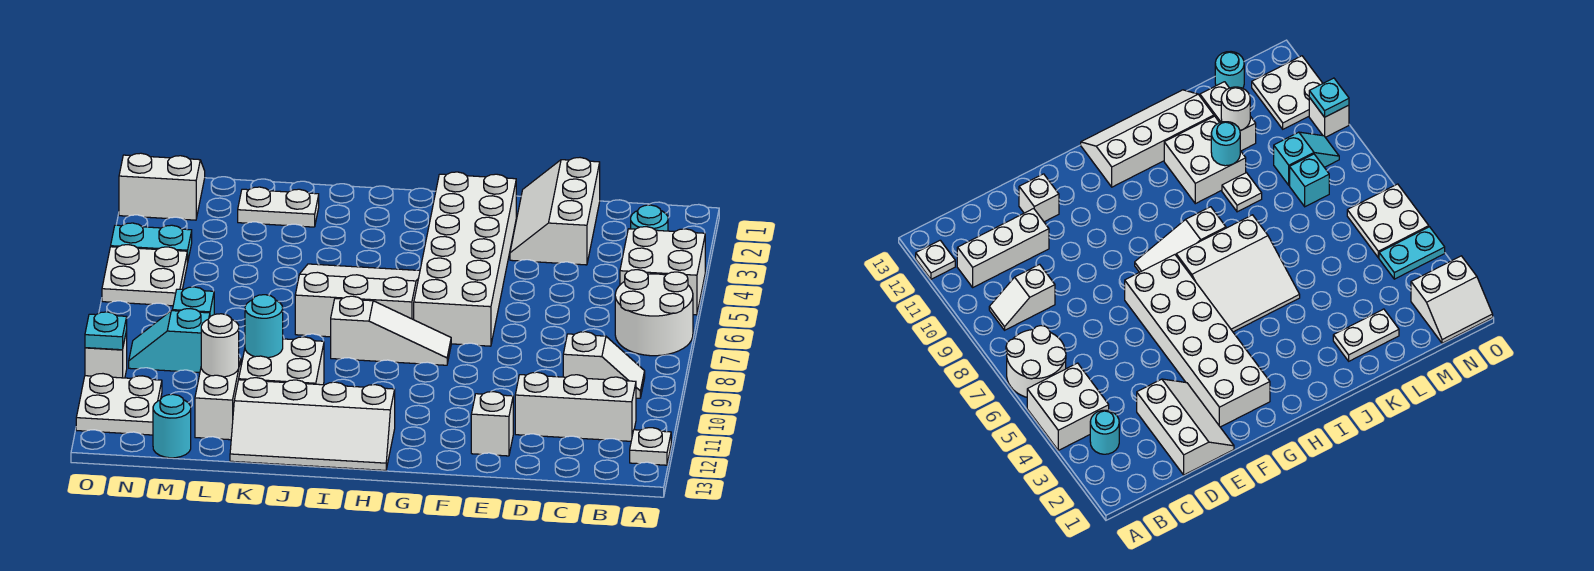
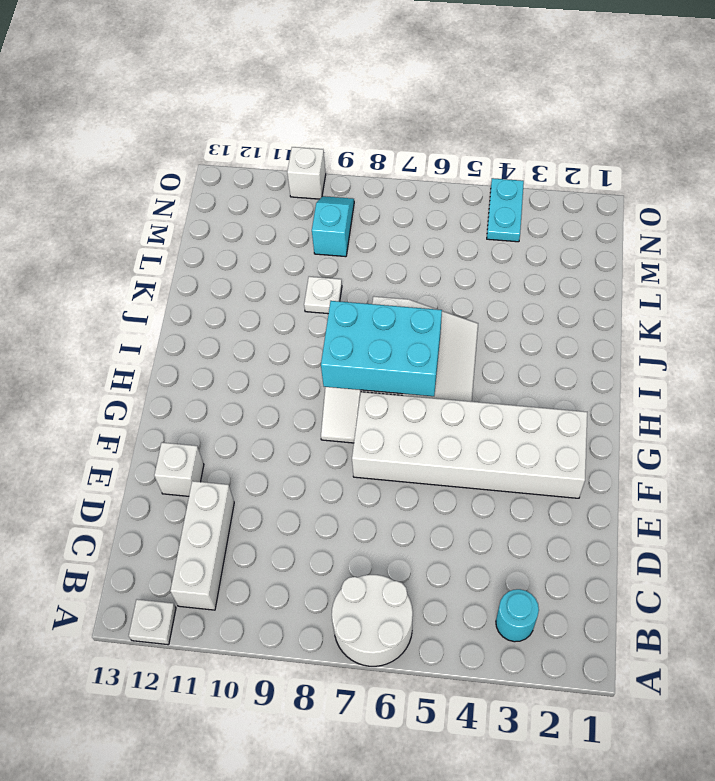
cyan brick H6:I8 level 2 -> none
none -> white brick A4:B5 level 1
none -> white slope B9:C9 level 1 top C
none -> white slope D1:E3 level 1 top D

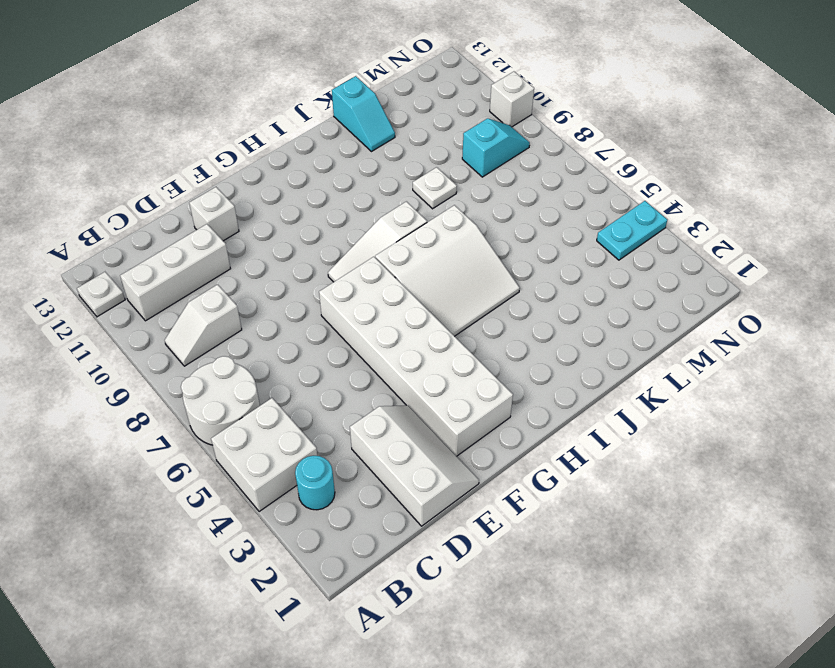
cyan slope K12:K13 level 1 top 13 -> white slope H12:K13 level 1 top 12
none -> white brick J10:K11 level 1
none -> white plate K2:L2 level 1
none -> white brick L11:L12 level 1

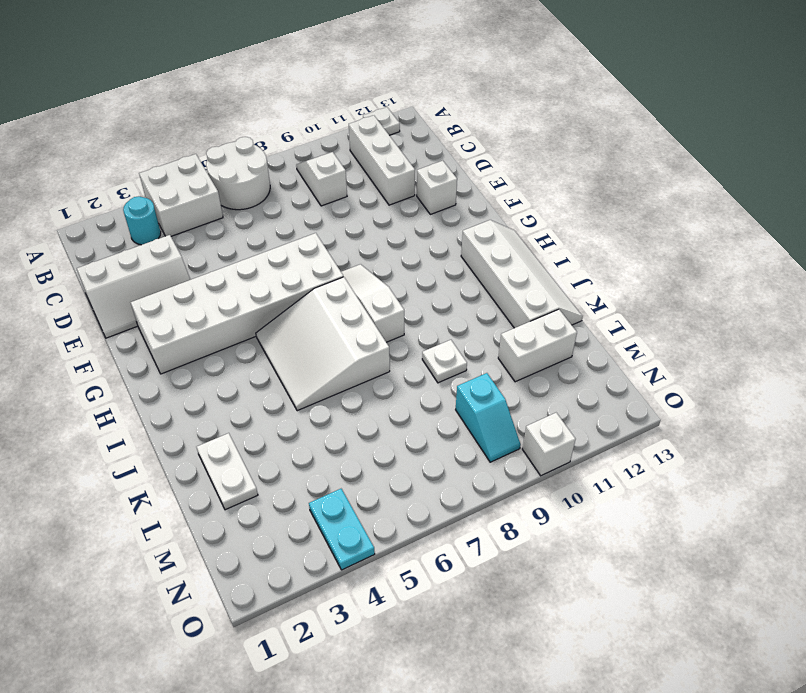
none -> white brick J10:K11 level 1
none -> cyan brick M8 level 1
none -> cyan round brick M13 level 1

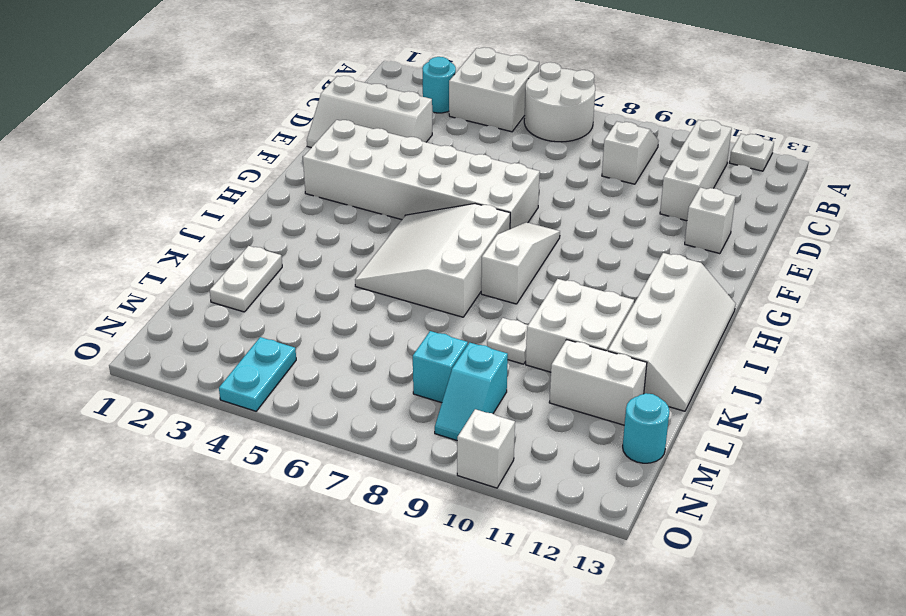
none -> white slope N1:O2 level 1 top 2
none -> white plate N5:O6 level 1
none -> white plate N11:O12 level 1

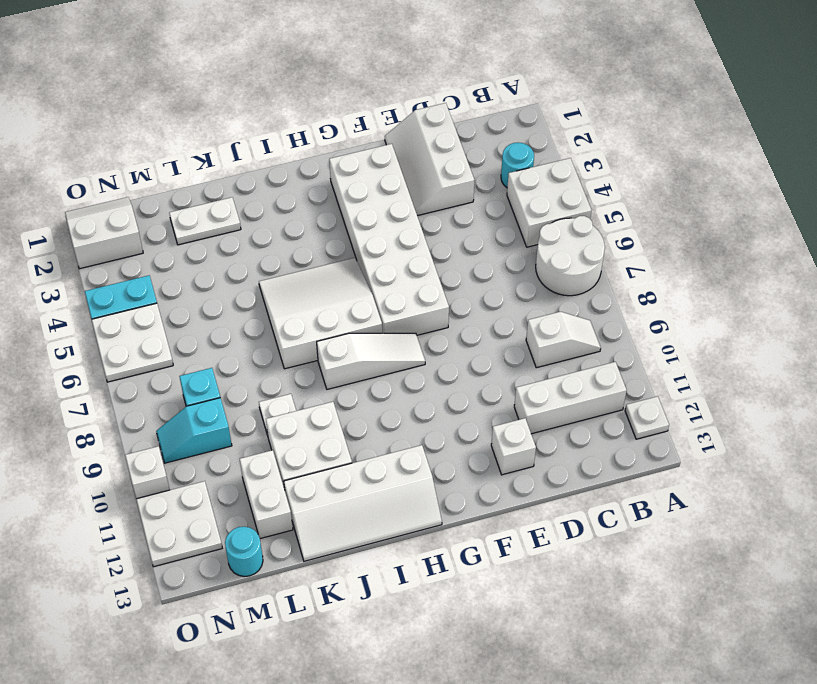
none -> cyan round brick K10 level 2
none -> white round brick L11 level 2
none -> cyan plate O10 level 2

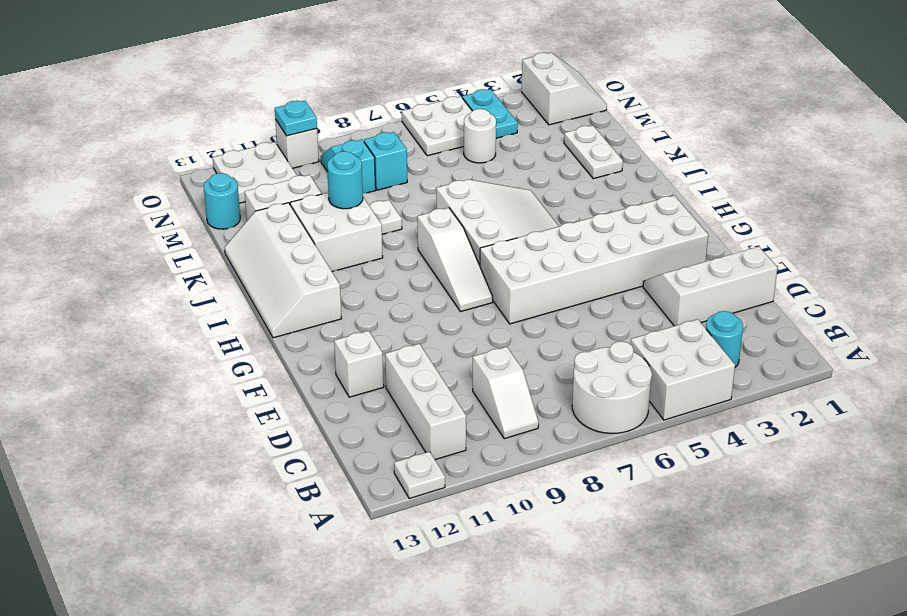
white round brick M5 level 1 -> white round brick L11 level 2

